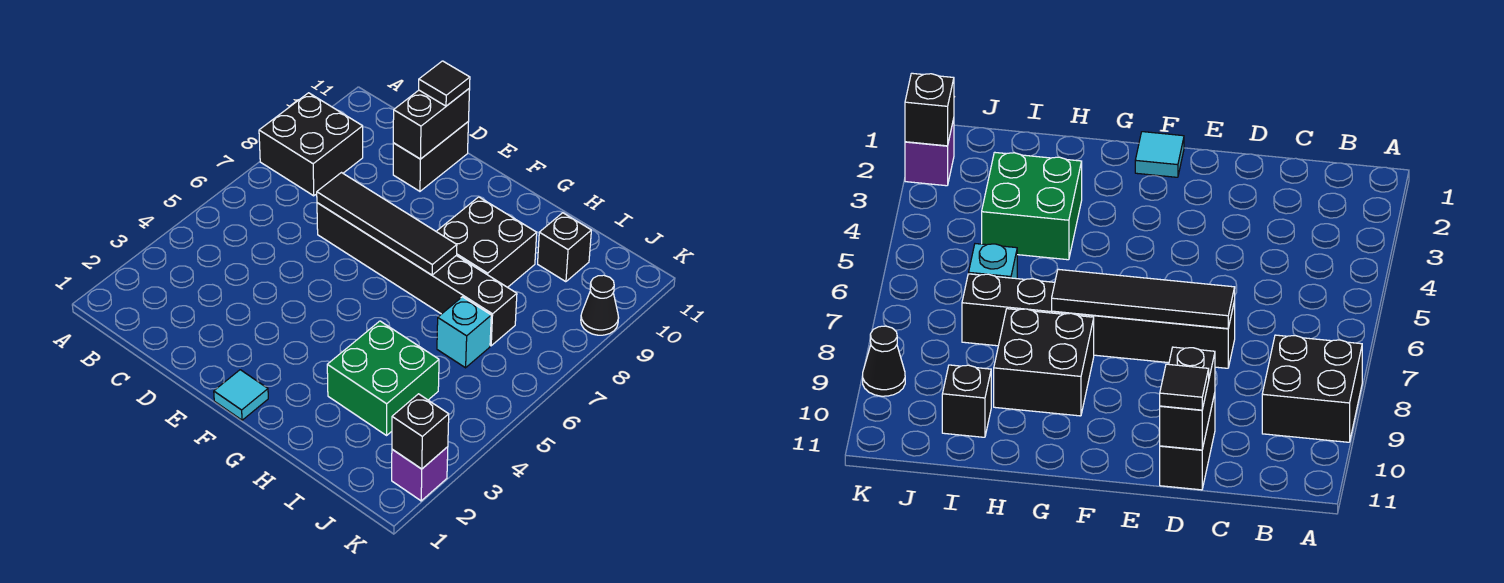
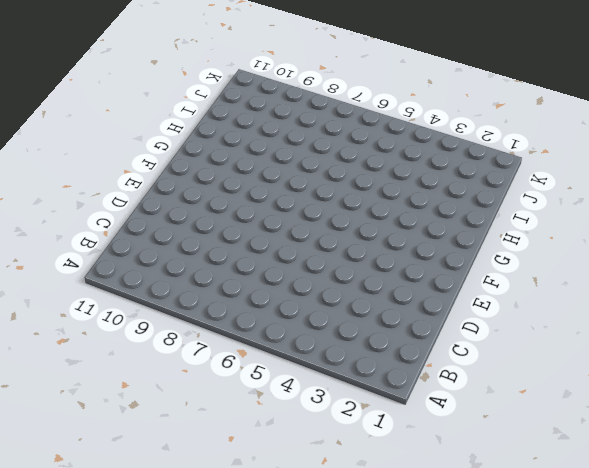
none -> black brick A8:B9 level 1
none -> black brick D7:I7 level 1
none -> black brick D10:D11 level 1

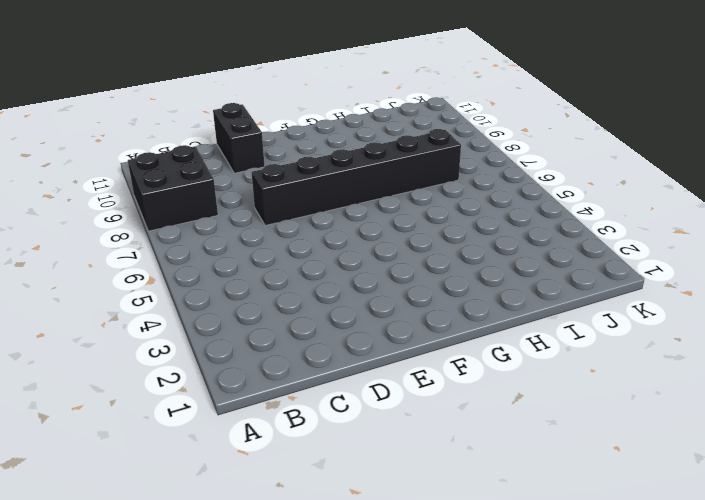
none -> cyan tile F1 level 1
none -> black brick G8:H9 level 1
none -> green brick H3:I4 level 1

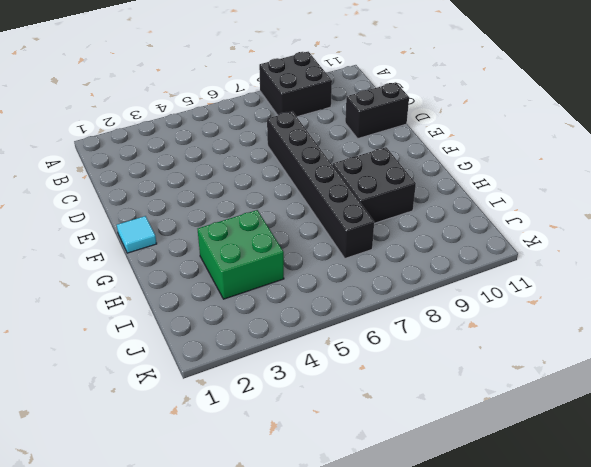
none -> cyan brick I6 level 1
none -> black brick I10 level 1
none -> purple brick K2 level 1

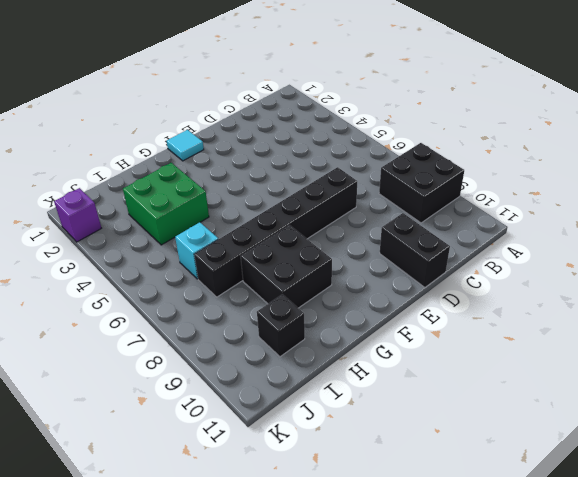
none -> black cone K9 level 1
none -> black tile D7:G7 level 2
none -> black brick D10:D11 level 2

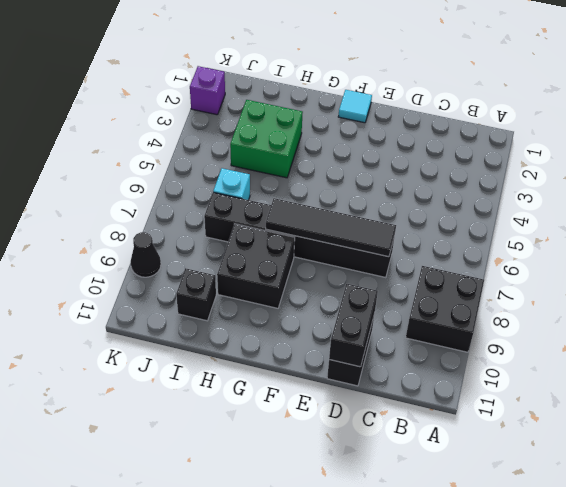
none -> black brick K2 level 2
none -> black tile D11 level 3

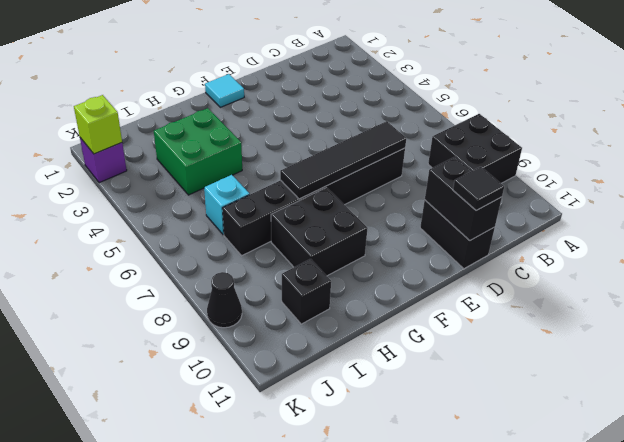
lime brick K2 level 2 -> black brick K2 level 2

